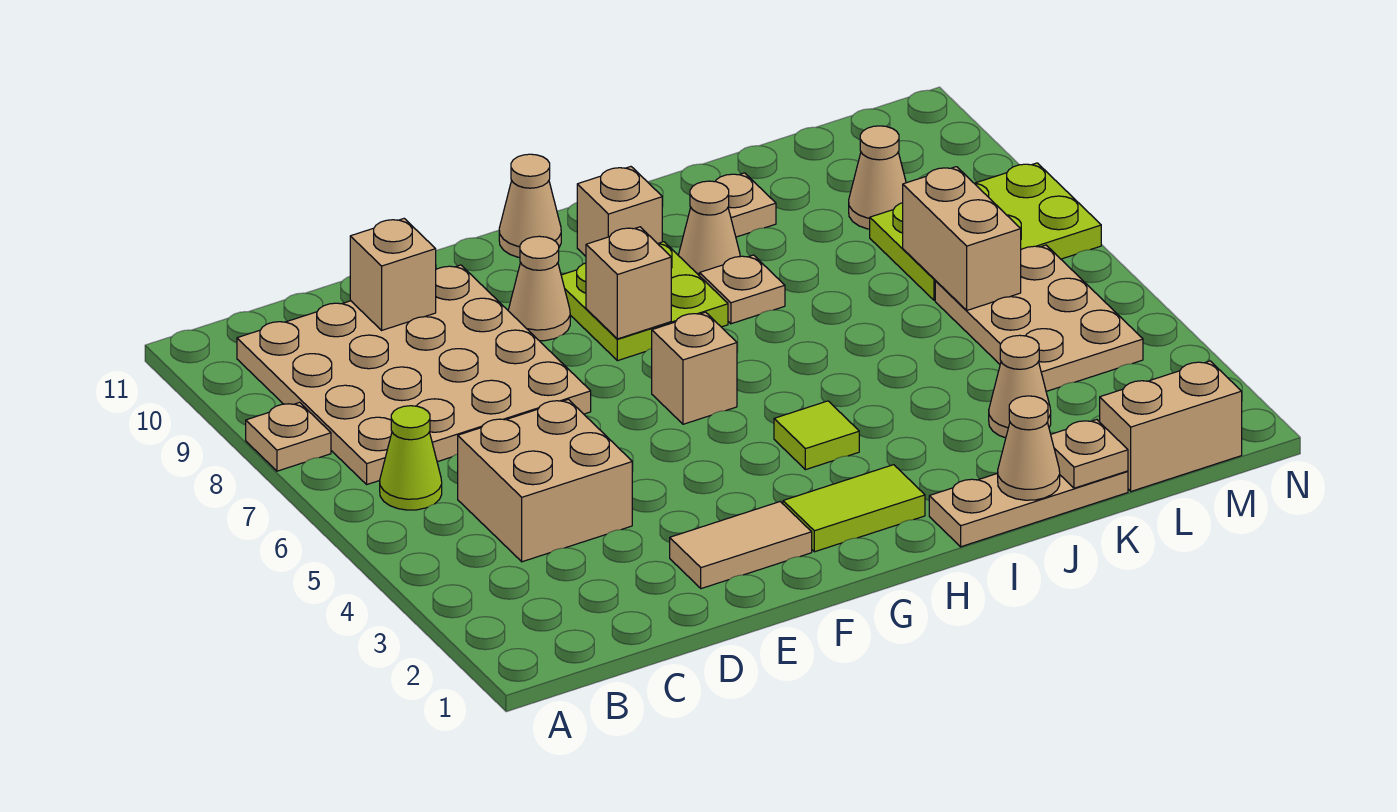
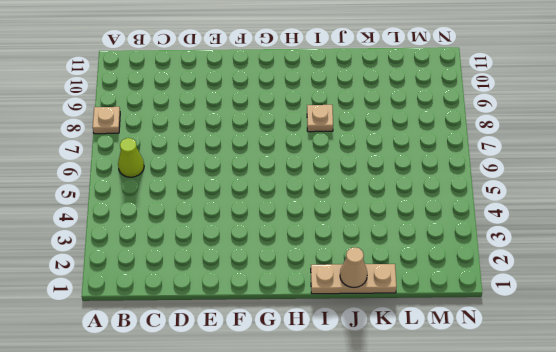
none -> tan plate B7:E10 level 1
none -> tan brick C4:D5 level 1
none -> tan tile E2:F2 level 1

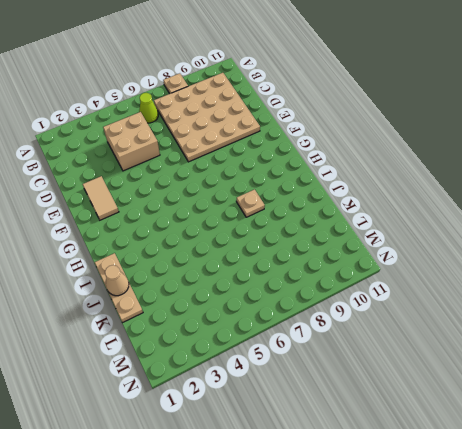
none -> tan cone F9 level 1
none -> lime tile G2:H2 level 1
none -> tan brick G6 level 1

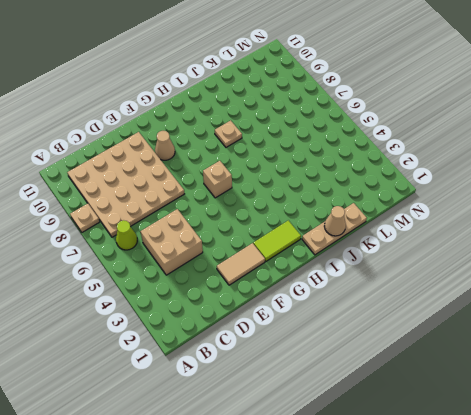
none -> lime plate G8:H9 level 1
none -> tan cone G11 level 1
none -> lime tile H4 level 1

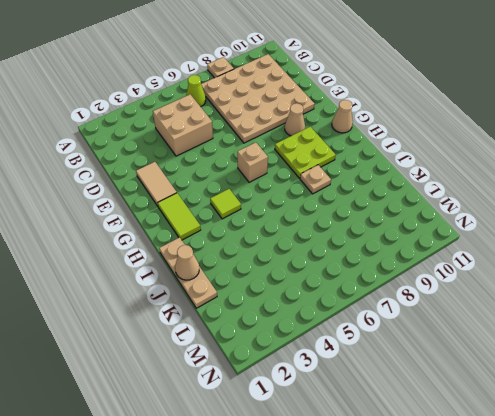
none -> tan brick H10 level 1
none -> tan cone I9 level 1
none -> tan plate J10 level 1

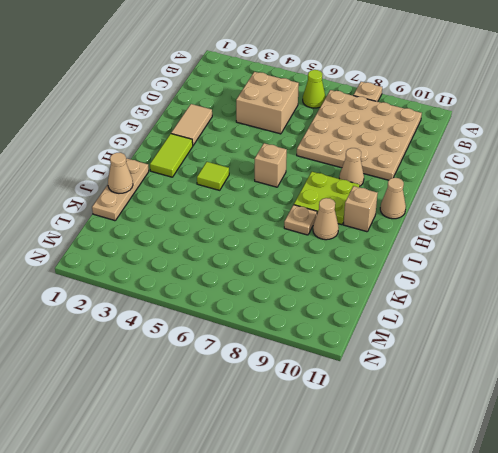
none -> tan plate J10 level 1
none -> tan cone K3 level 1
none -> tan brick L1:M1 level 1

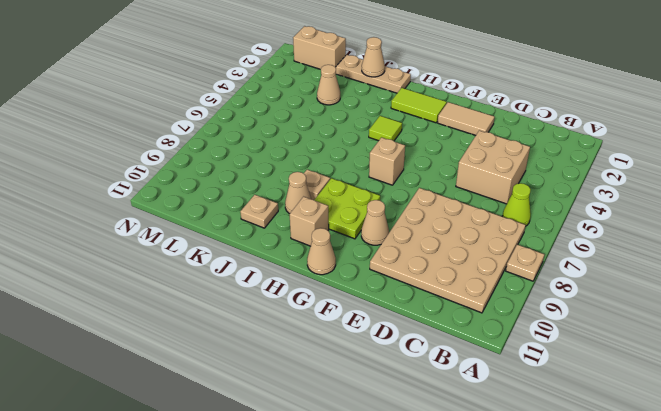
none -> tan plate L4:M6 level 1
none -> lime plate L7:N8 level 1
none -> tan cone L9 level 1

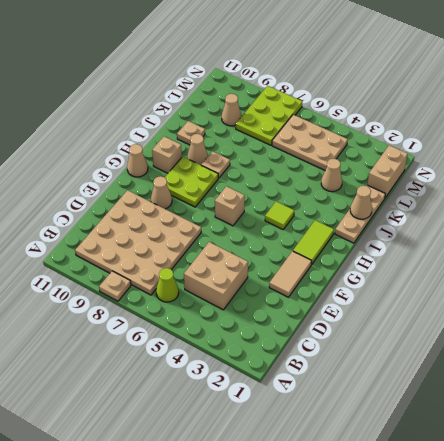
none -> tan brick D10 level 2
none -> tan brick G8 level 2
none -> tan plate K1 level 2

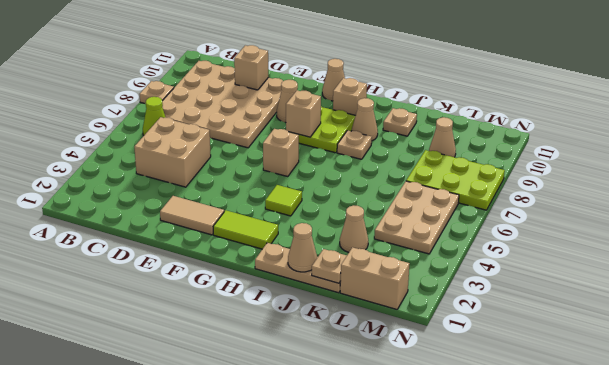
none -> tan brick L6:L7 level 2

